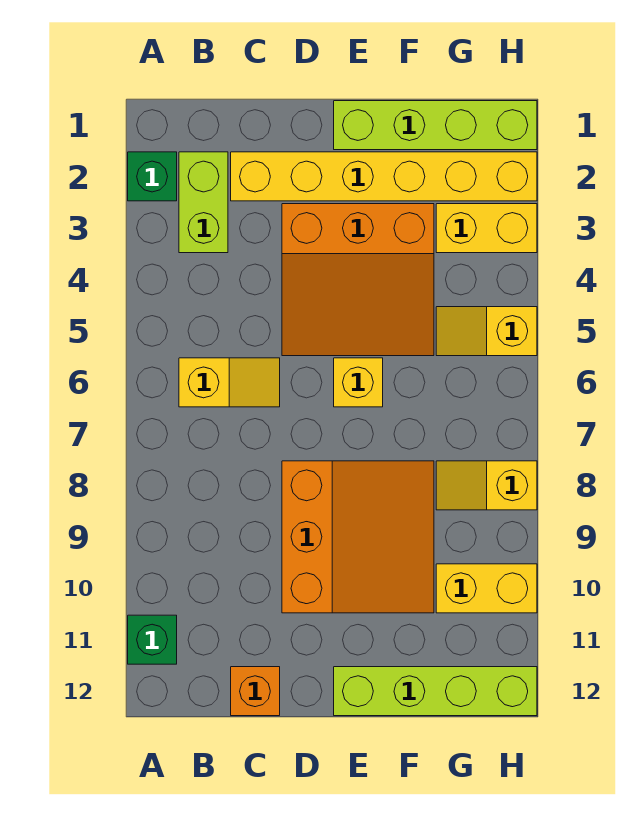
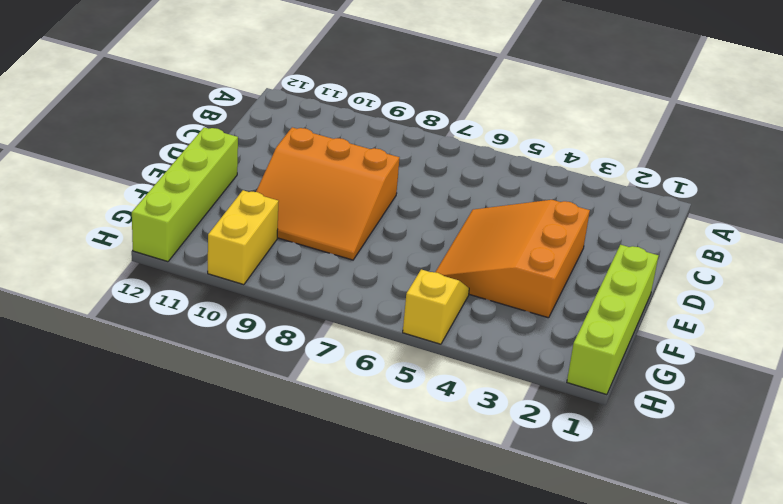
none -> green brick A2 level 1
none -> green brick A11 level 1
none -> lime brick B2:B3 level 1

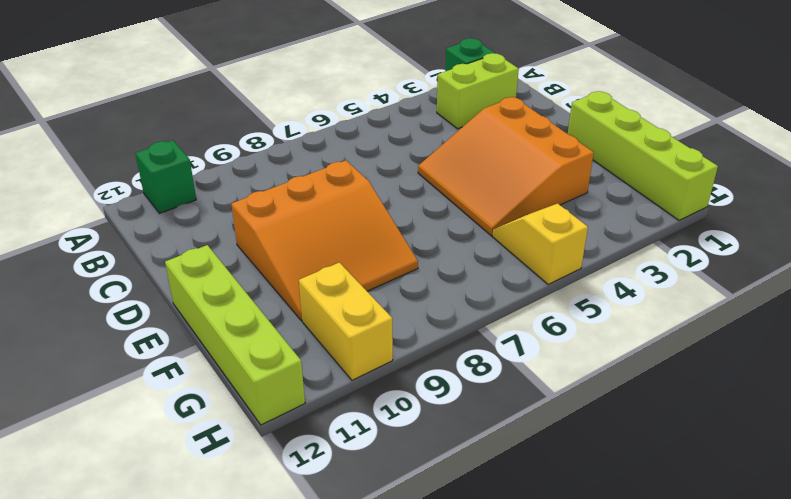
none -> yellow slope B6:C6 level 1 top B
none -> yellow brick C2:H2 level 1
none -> orange brick C12 level 1

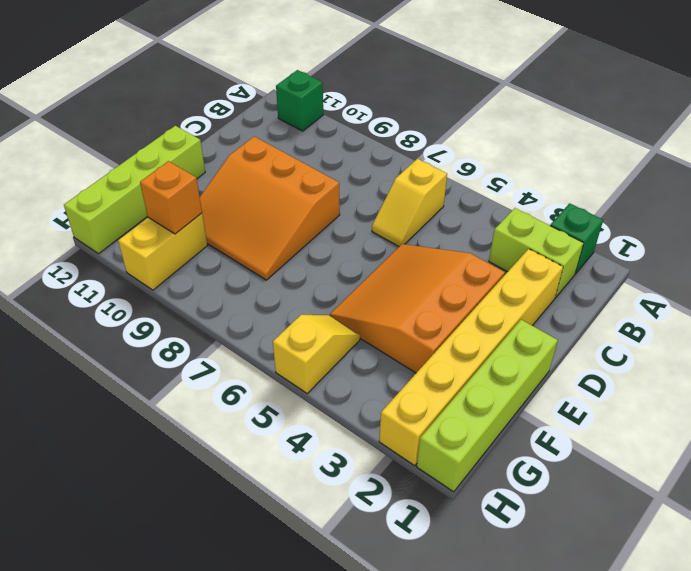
orange brick G10 level 2 -> orange brick C12 level 1
none -> yellow brick E6 level 1
none -> yellow brick G3:H3 level 1
none -> yellow slope G8:H8 level 1 top H

